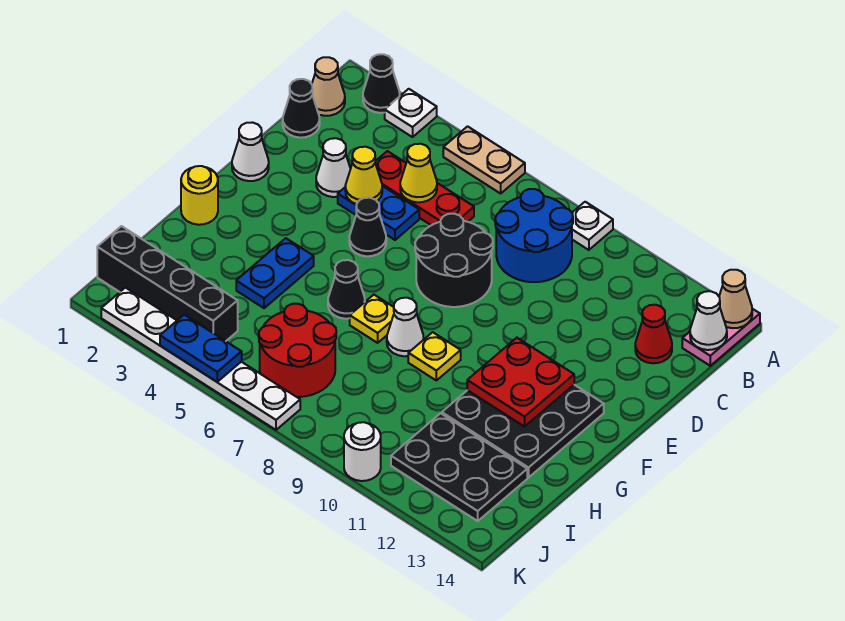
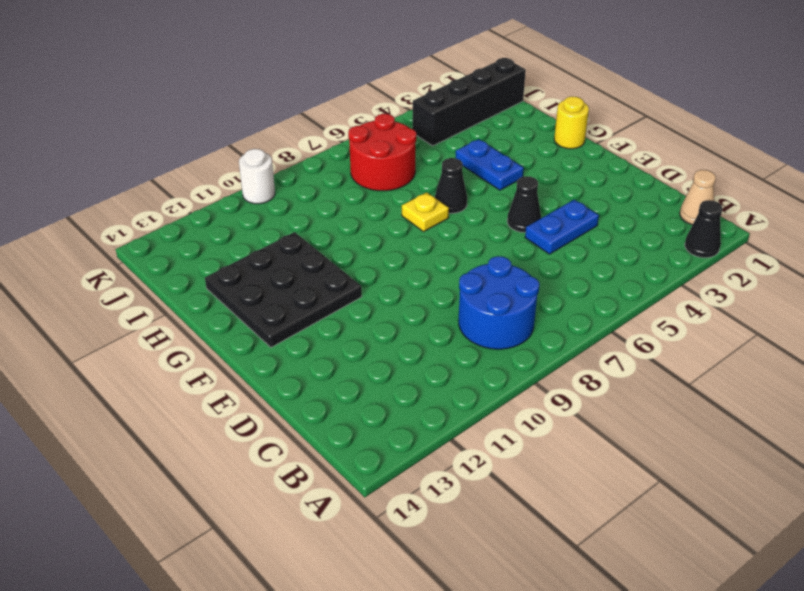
none -> white plate A3 level 1
none -> tan plate A5:A6 level 1
none -> white plate A9 level 1
none -> pink plate A14:B14 level 1

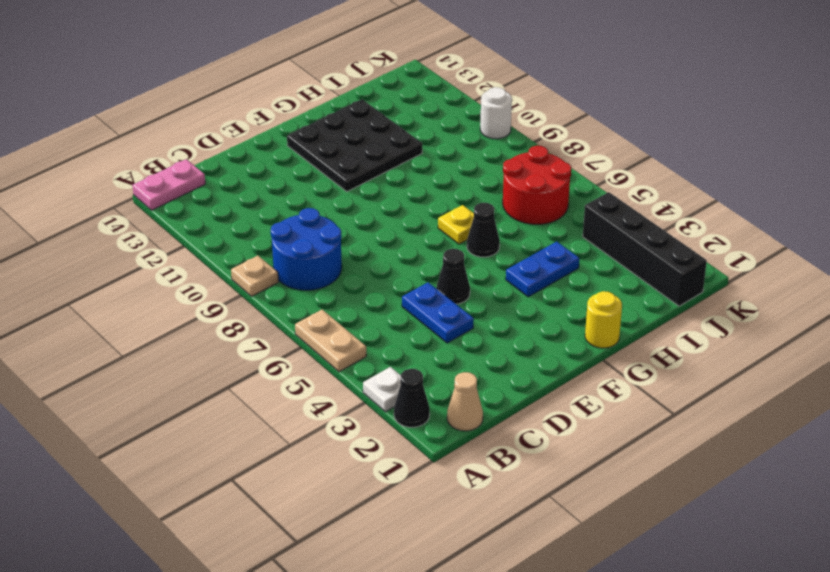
tan plate A9 level 1 -> white plate A9 level 1
none -> black cone C1 level 1
none -> red plate C4:C6 level 1
none -> red cone C13 level 1
none -> white cone D3 level 1

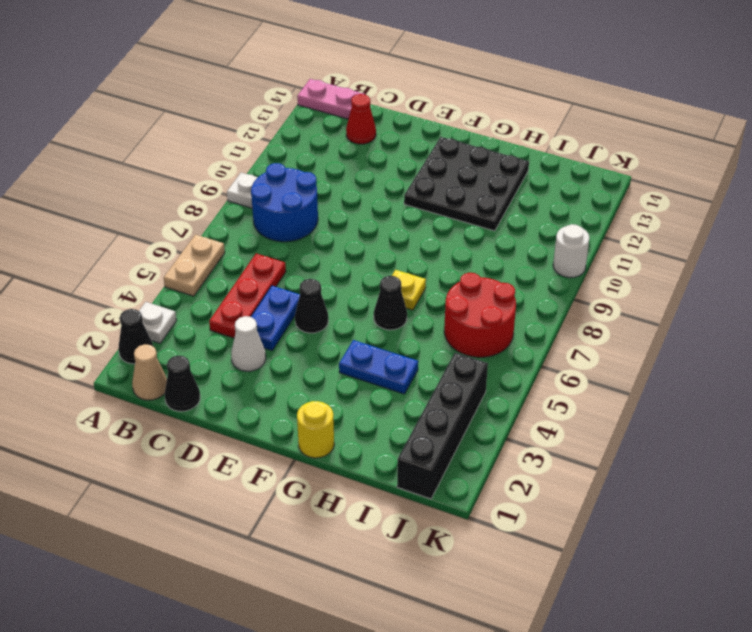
none -> black round brick D7:E8 level 1
none -> white cone E1 level 1
none -> white cone G8 level 1
none -> yellow plate G9 level 1

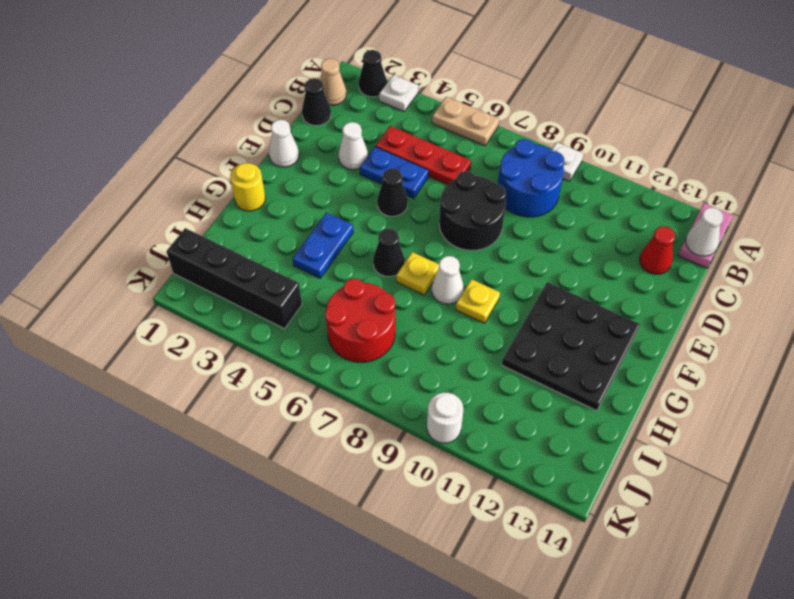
none -> black plate I11:J13 level 1
none -> white plate K2:K7 level 1
none -> tan cone A14 level 2
none -> yellow cone C5 level 2

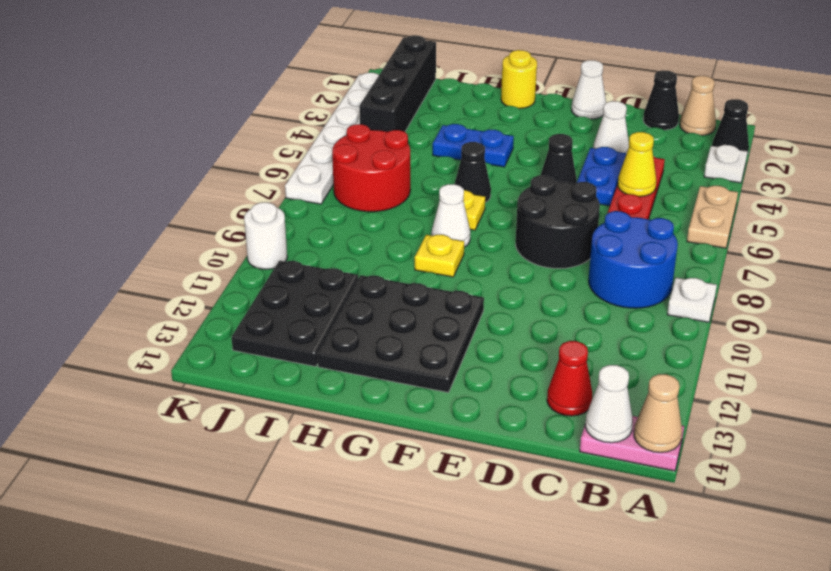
none -> yellow cone D4 level 2
none -> red plate F11:G12 level 2
none -> blue plate K4:K5 level 2

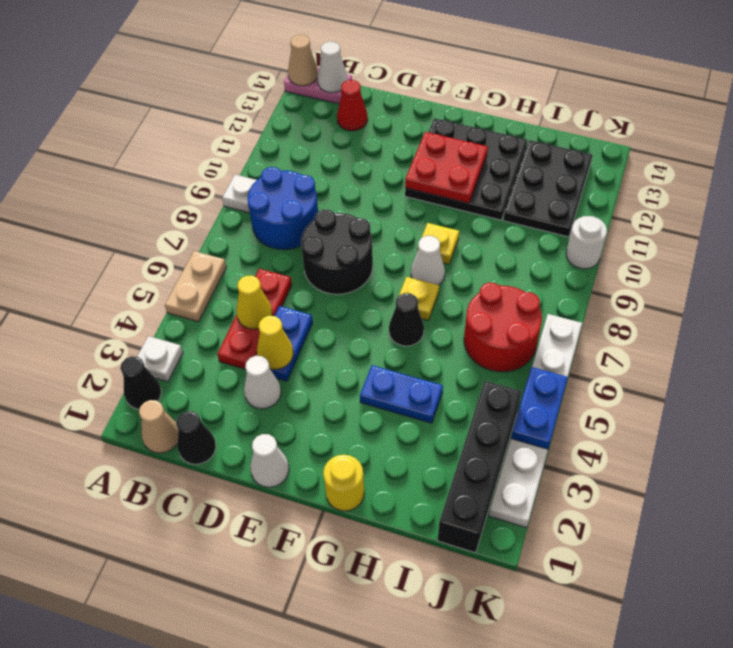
none -> black cone E5 level 1

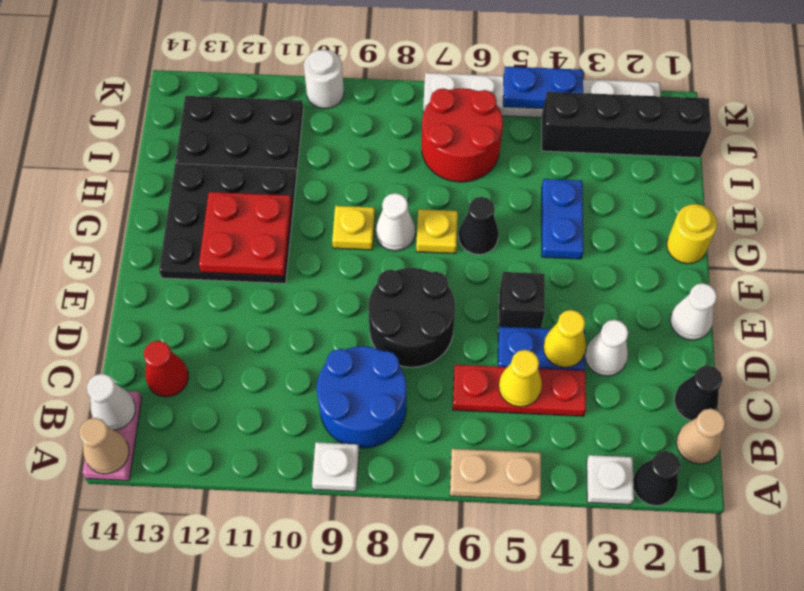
black brick E5 level 1 -> black cone E5 level 1

